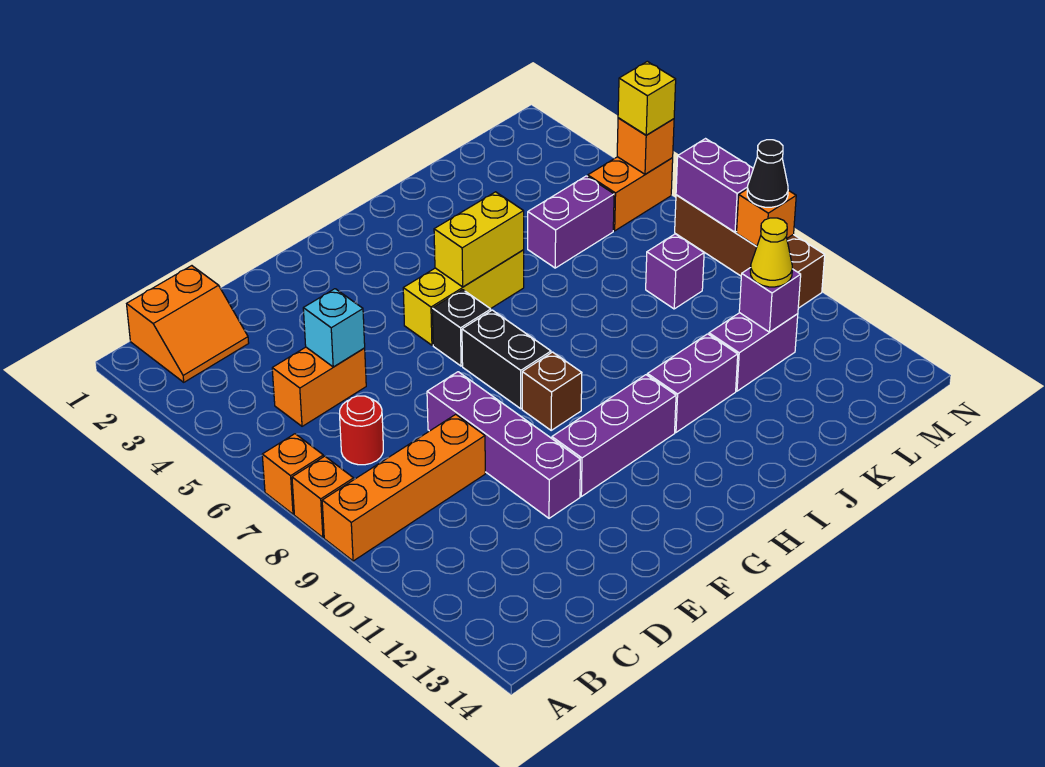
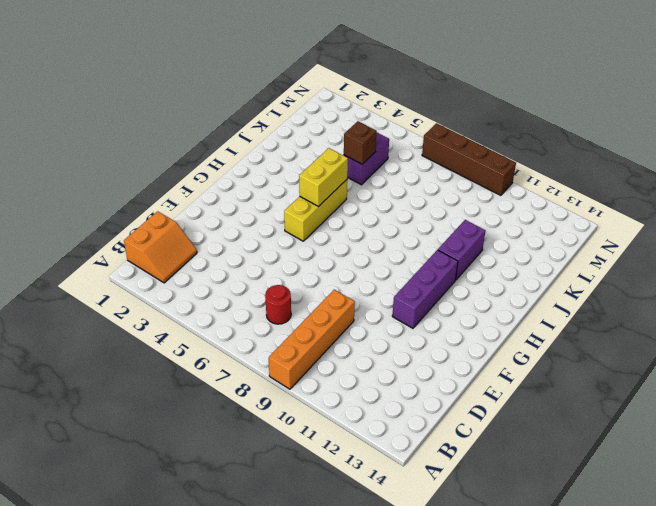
brown brick K5 level 2 -> brown brick G9 level 1
none -> orange brick A7 level 1
none -> orange brick A8 level 1
none -> orange brick C5:D5 level 1

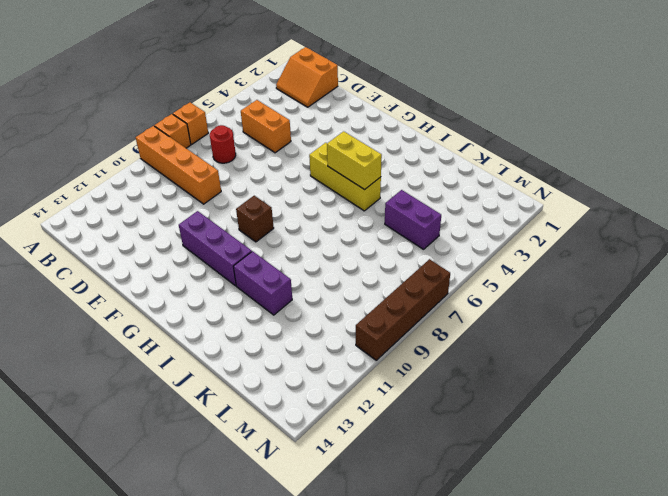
none -> purple brick E8:E11 level 1
none -> black brick G6 level 1
none -> black brick G7:G8 level 1

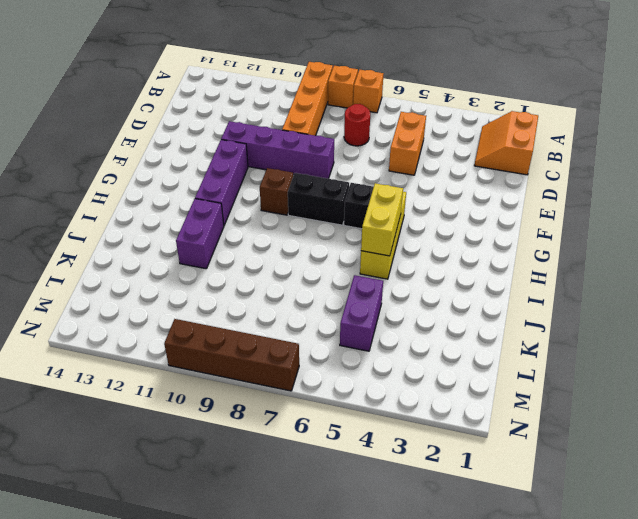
none -> purple brick K11:L11 level 1
none -> purple brick L8 level 1
none -> orange brick M5:N5 level 1

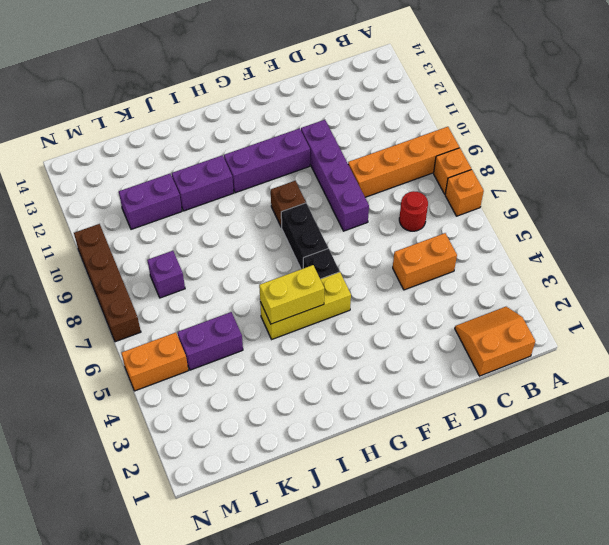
none -> cyan brick D5 level 2
none -> purple brick L11 level 2
none -> orange brick N5 level 2

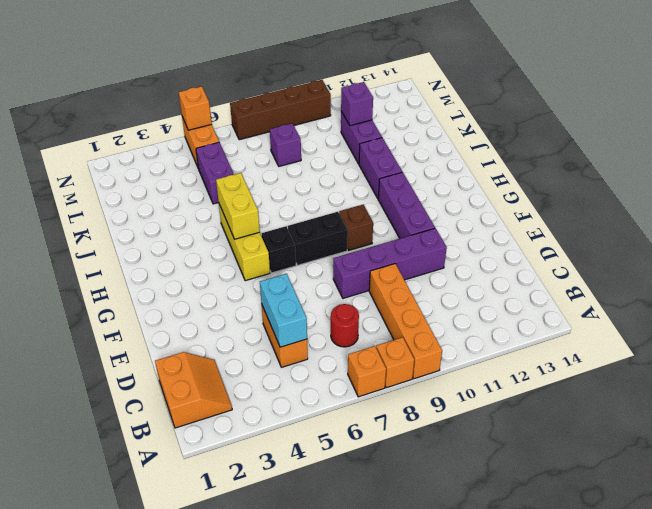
cyan brick C5:D5 level 2 -> cyan brick D5 level 2
none -> purple brick N7:N8 level 2
none -> orange brick N9 level 2
none -> yellow cone L11 level 3

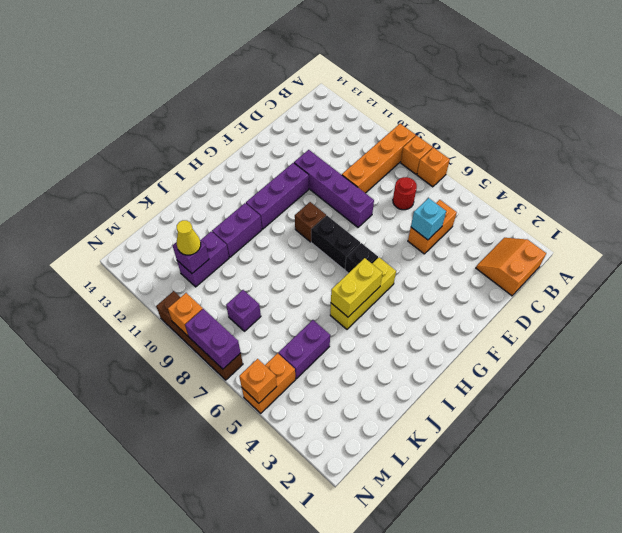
none -> yellow brick N5 level 3
none -> black cone N9 level 3

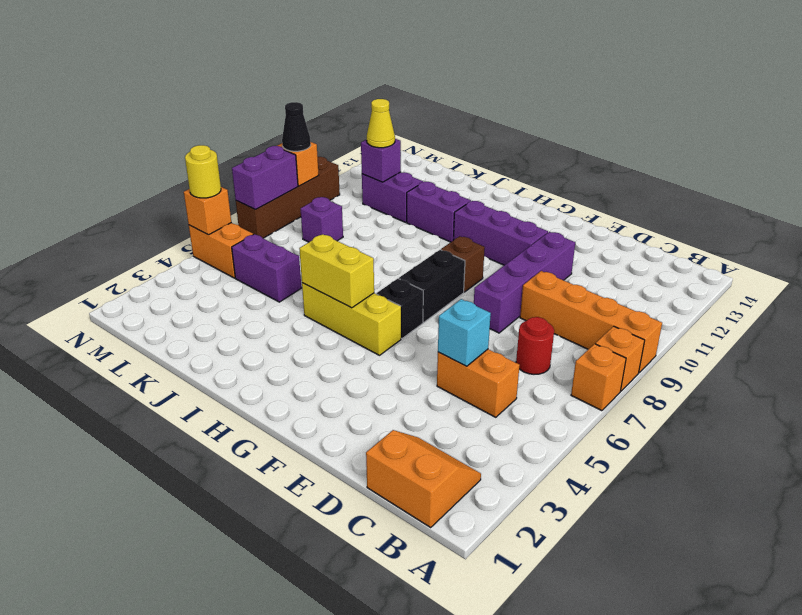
yellow round brick N5 level 3 -> yellow brick N5 level 3

